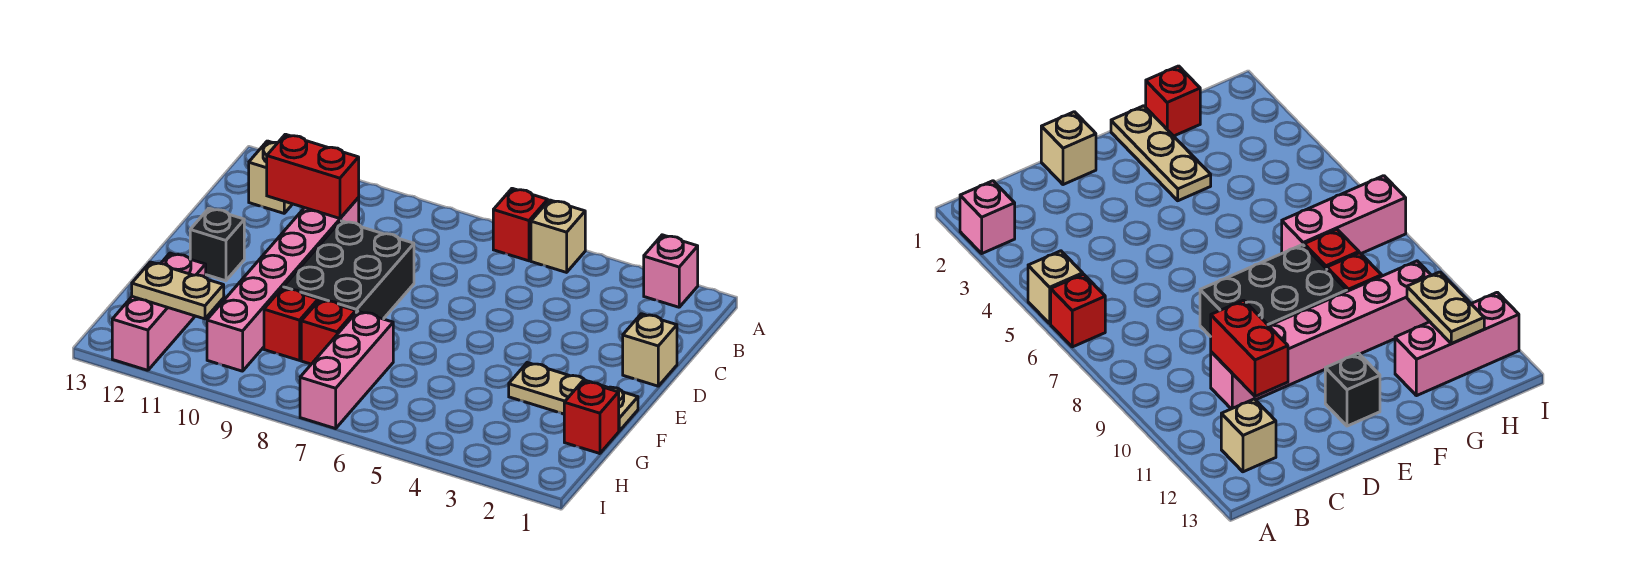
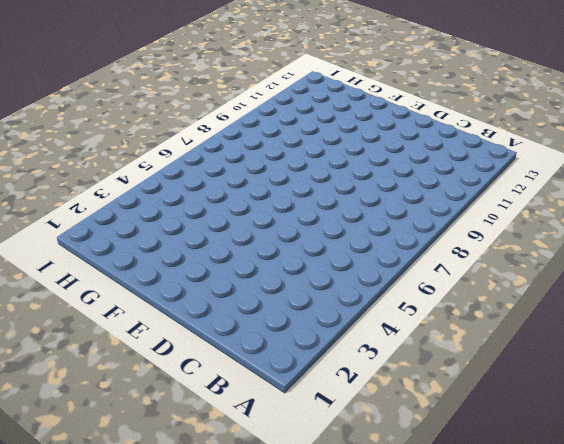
none -> pink brick A2 level 1
none -> tan brick A5 level 1
none -> red brick A6 level 1

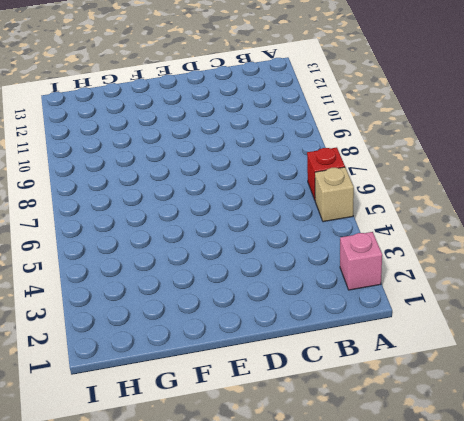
none -> tan brick B12 level 1
none -> pink brick C10:H10 level 1
none -> tan brick D1 level 1

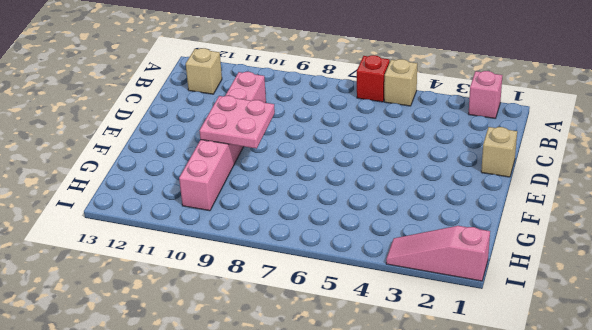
pink plate E9:F10 level 2 -> none
pink slope I1:I3 level 1 top 1 -> none
none -> black brick D8:F9 level 1
none -> black brick E12 level 1
none -> tan plate F1:F3 level 1

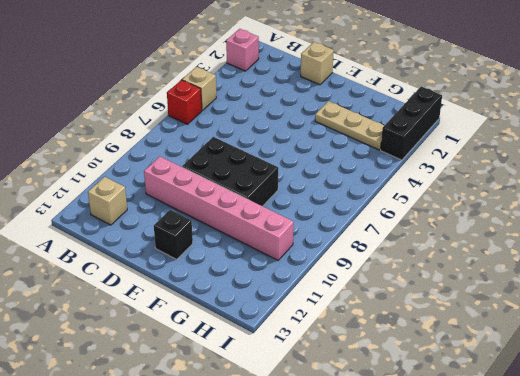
tan plate F3:H3 level 1 -> tan plate F1:F3 level 1
black brick I1:I3 level 1 -> none
none -> red brick G1 level 1
none -> pink brick G7:I7 level 1
none -> red brick G8 level 1

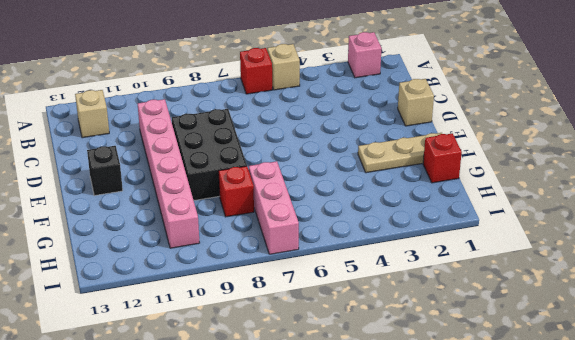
none -> red brick G9 level 1
none -> pink brick G12:I12 level 1
none -> red brick C10:C11 level 2

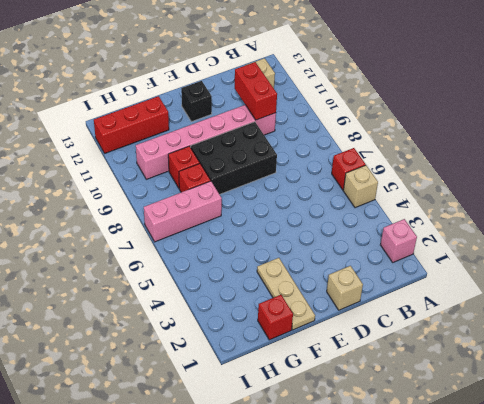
red brick G12:I12 level 1 -> pink brick G12:I12 level 1
none -> tan plate H11:H12 level 2

